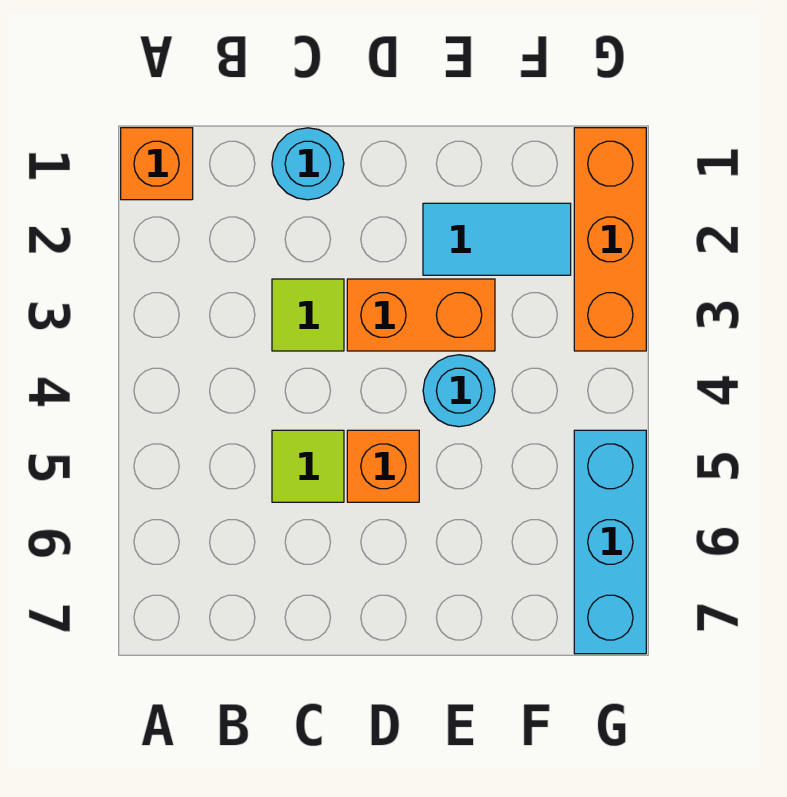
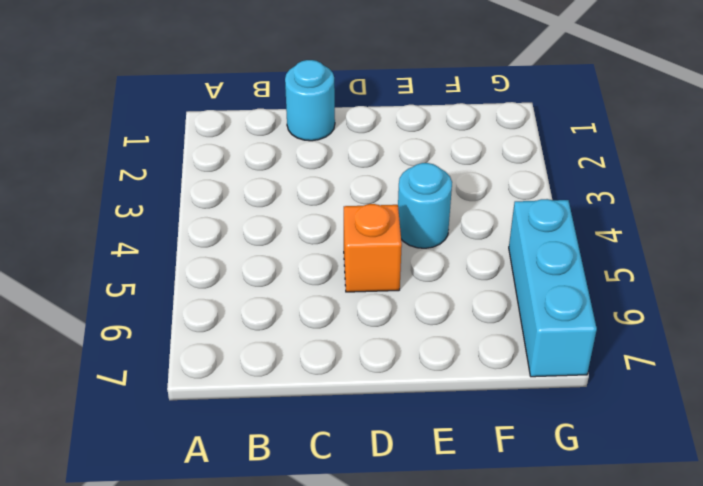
none -> orange brick A1 level 1
none -> lime tile C3 level 1

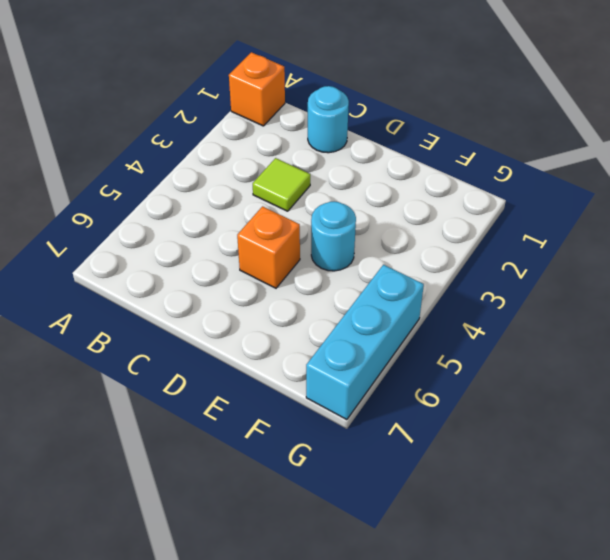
none -> lime tile C5 level 1
none -> orange brick D3:E3 level 1

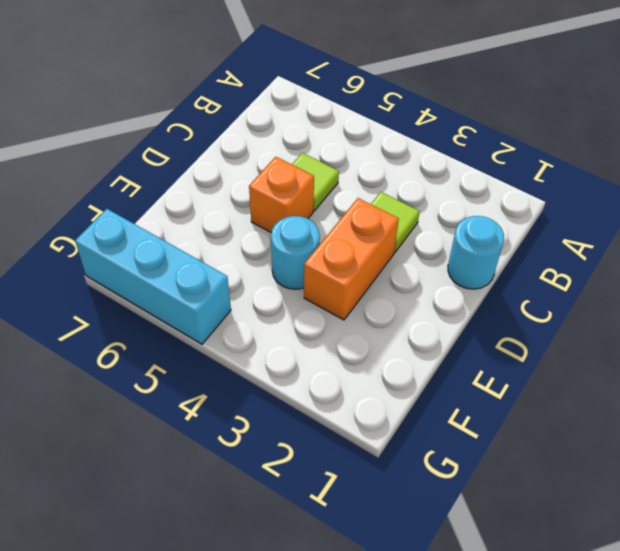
none -> orange brick A1 level 1
none -> cyan tile E2:F2 level 1

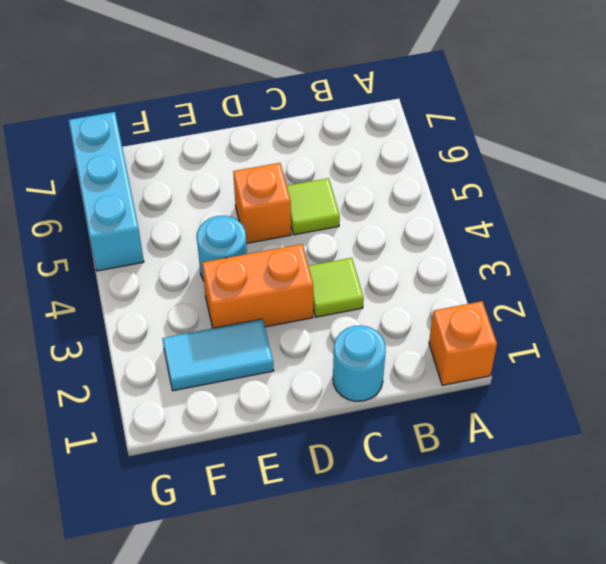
none -> orange brick G1:G3 level 1

